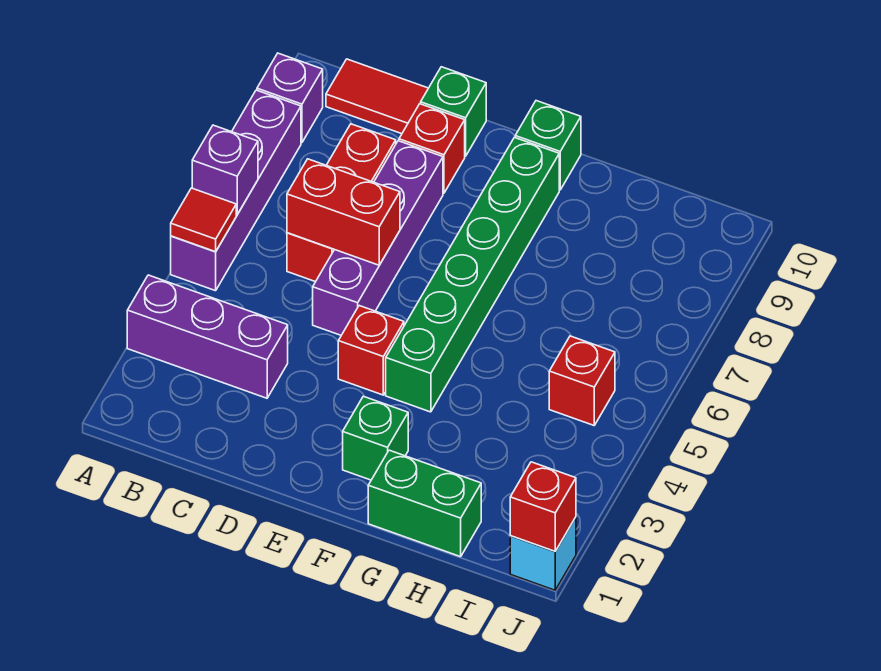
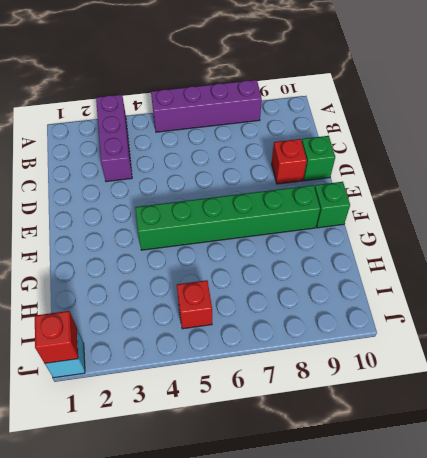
none -> purple brick A9 level 1
none -> red tile B10:C10 level 1
none -> red brick C6:C8 level 1

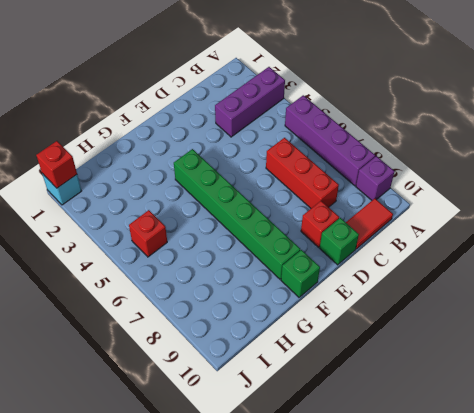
none -> purple brick D5:D8 level 1
none -> red brick E4 level 1
none -> green brick F2 level 1

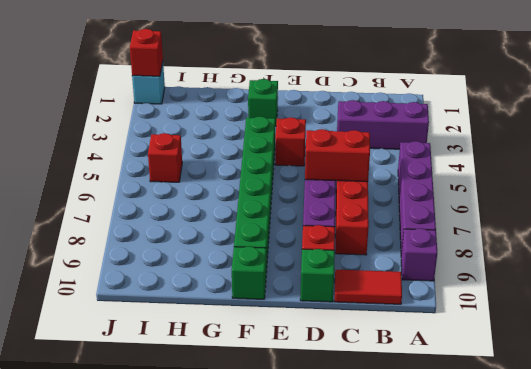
none -> green brick G1:H1 level 1
none -> red tile A5 level 2
none -> purple brick A6 level 2

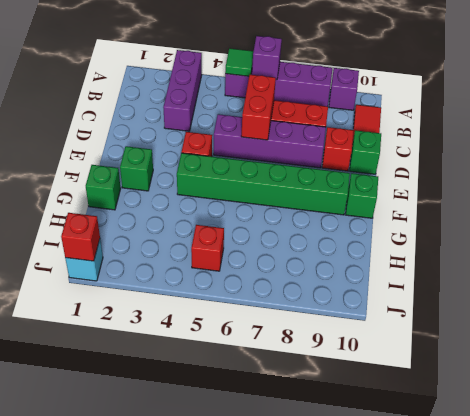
green tile A5 level 2 -> red tile A5 level 2
green brick G1 level 1 -> green brick G1:H1 level 1

